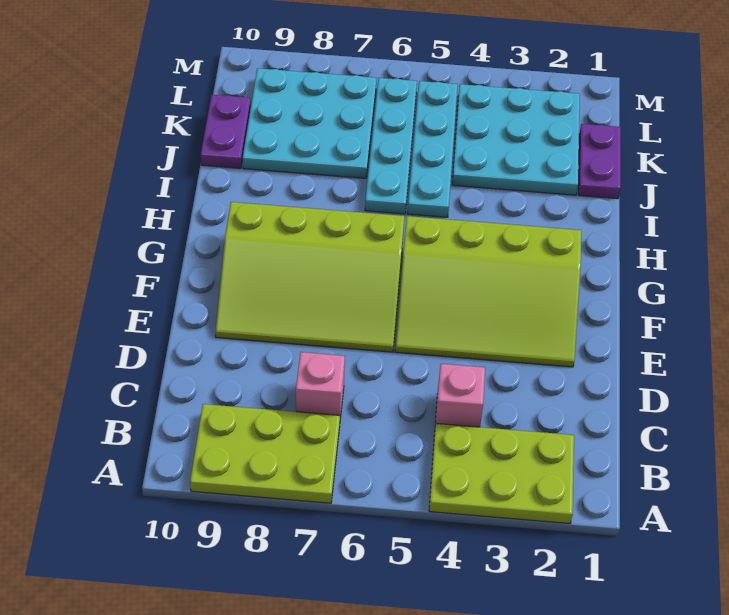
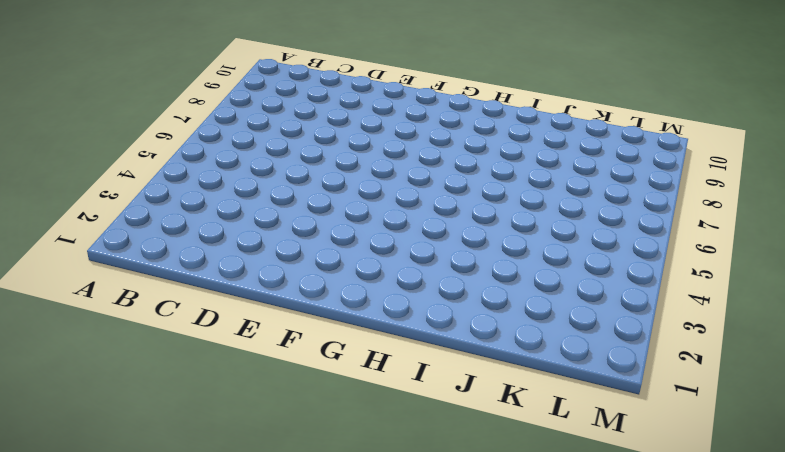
none -> lime plate A2:B4 level 1
none -> lime plate A7:B9 level 1
none -> pink brick C4 level 1

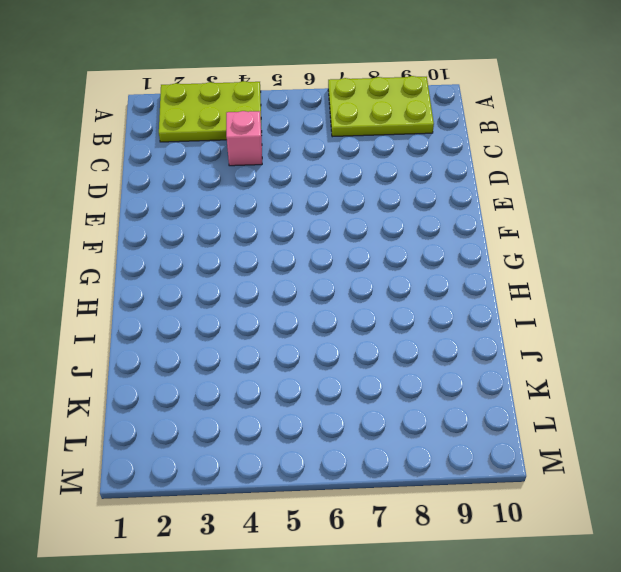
none -> pink brick C7 level 1
none -> lime slope E2:G5 level 1 top G
none -> lime slope E6:G9 level 1 top G

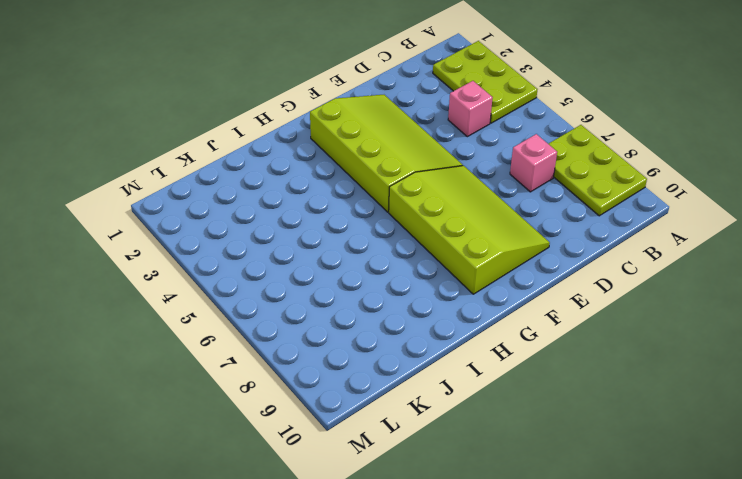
none -> cyan plate I5:L5 level 1
none -> cyan plate I6:L6 level 1
none -> purple plate J1:K1 level 1

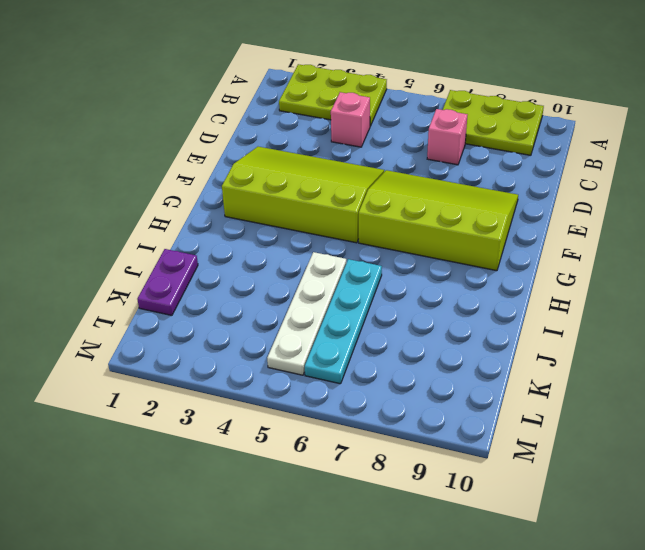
white plate I5:L5 level 1 -> cyan plate I5:L5 level 1
none -> cyan plate J2:L4 level 1
none -> cyan plate J7:L9 level 1
none -> purple plate J10:K10 level 1

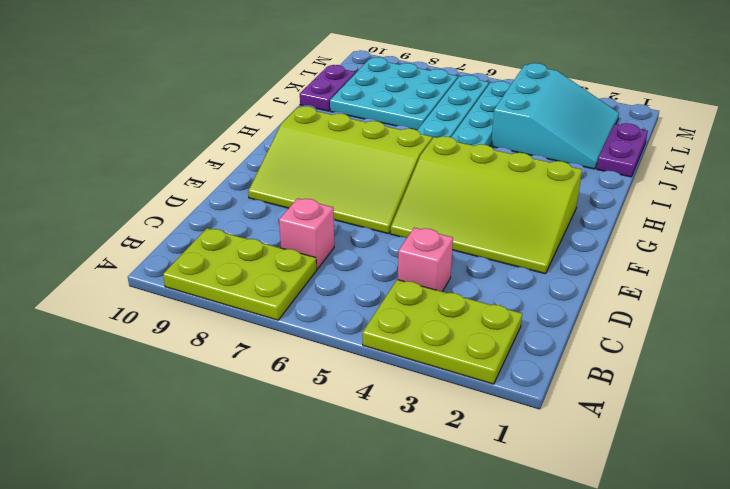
cyan slope J2:L4 level 1 top 4 -> cyan plate J2:L4 level 1

